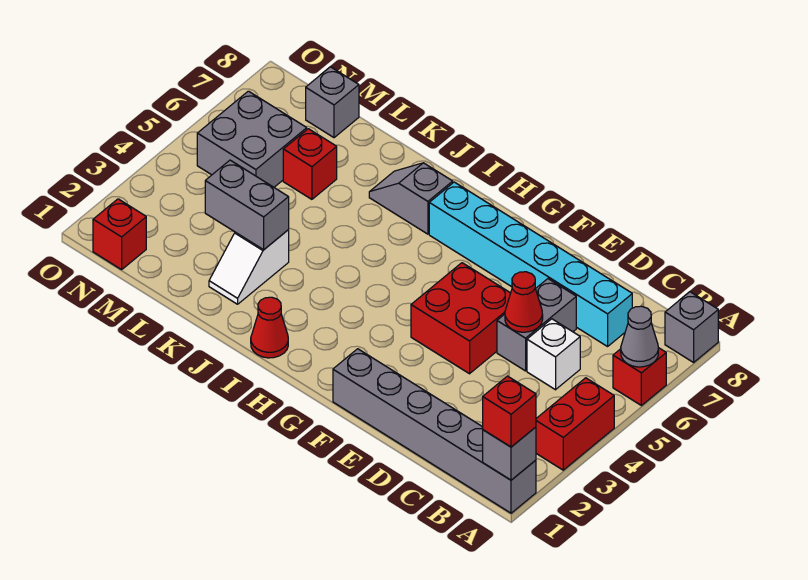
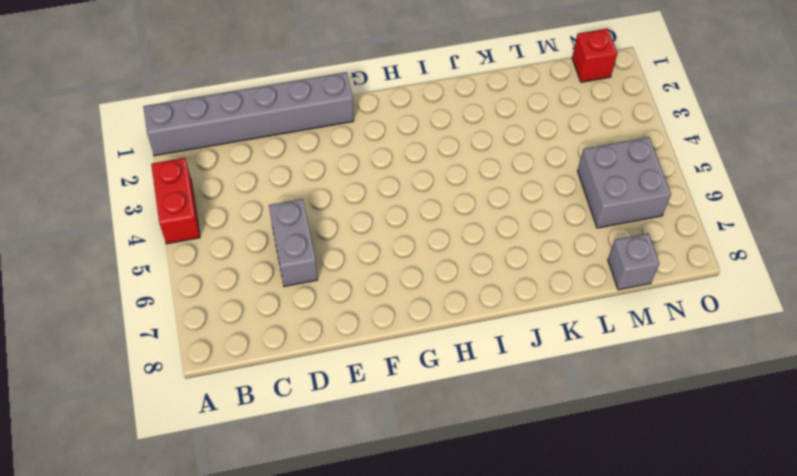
none -> red brick A6 level 1
none -> grey brick A8 level 1
none -> white brick C5 level 1

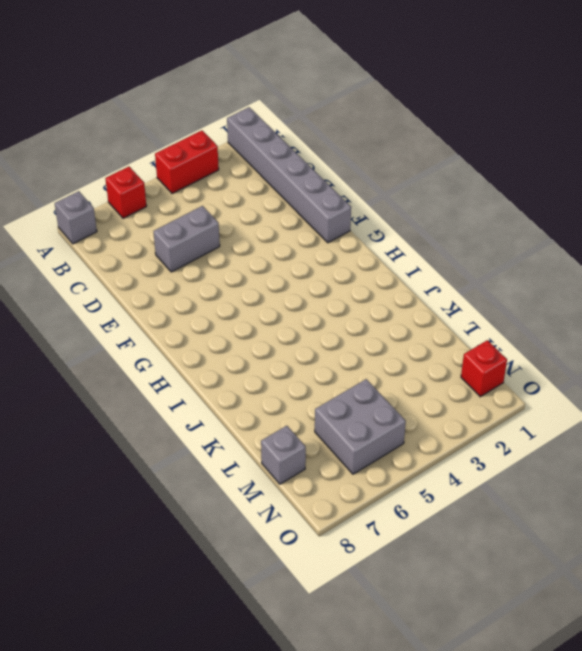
none -> white brick C5 level 1
none -> cyan brick C7:H7 level 1
none -> red brick E4:F5 level 1

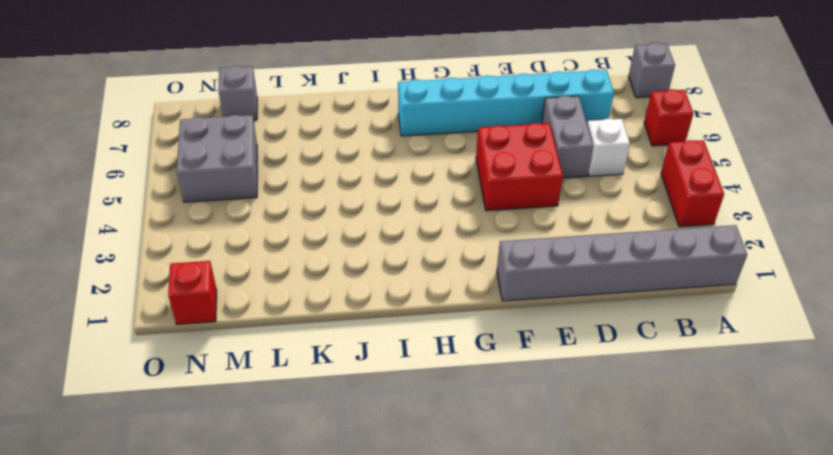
none -> red cone I1 level 1
none -> grey slope I7:J7 level 1 top I
none -> white slope K2:K3 level 1 top 3

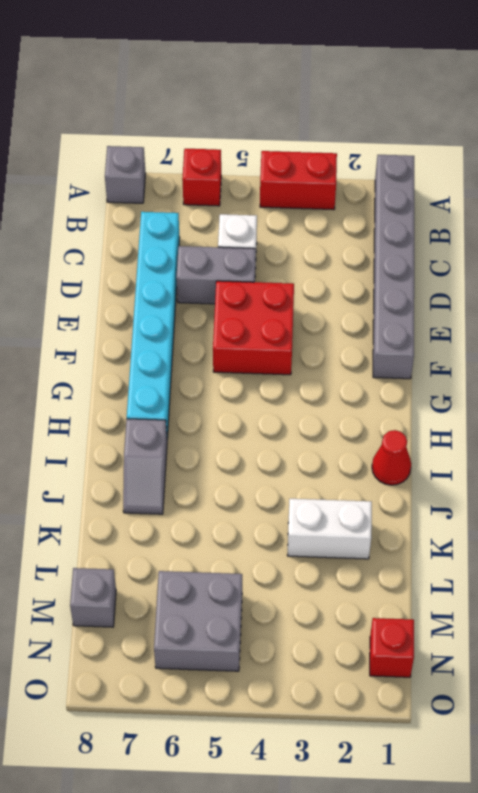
white brick K2:K3 level 1 -> white slope K2:K3 level 1 top 3
none -> red brick L6 level 1
none -> grey brick A1 level 2
none -> grey cone A6 level 2

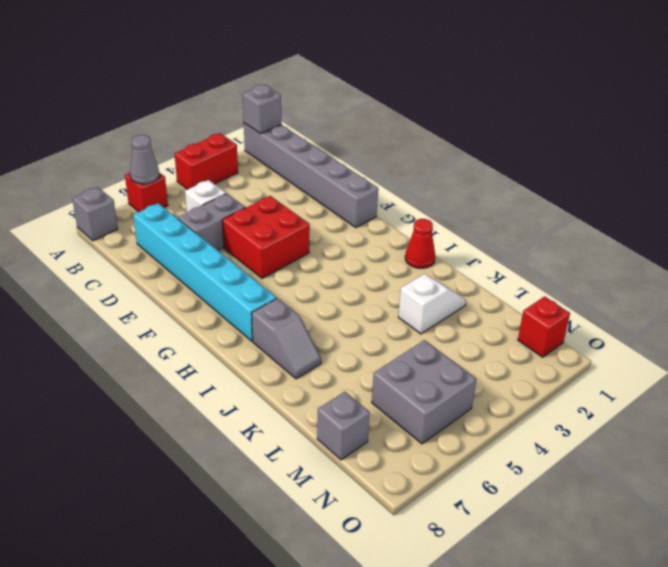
none -> red brick L6 level 1
none -> red cone D5 level 2
none -> grey brick K3:L3 level 2

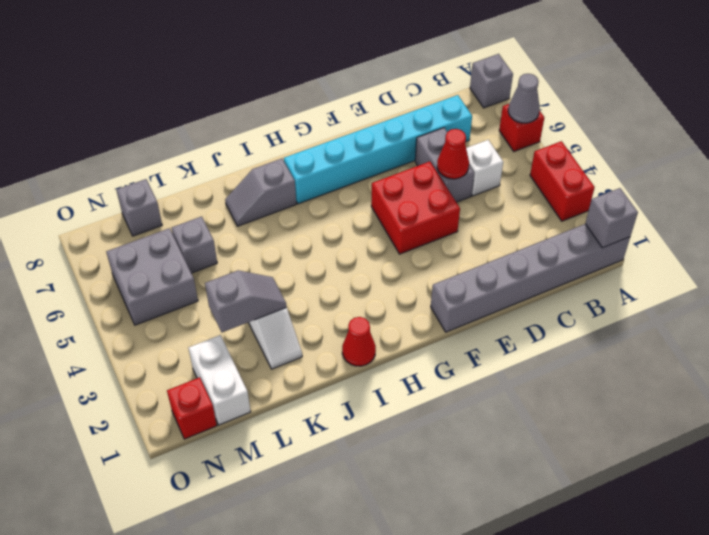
grey slope K3:L3 level 2 top L -> grey brick K3:L3 level 2
grey brick L6 level 1 -> red brick L6 level 1
white brick M1:M2 level 1 -> none
none -> red brick A1 level 3

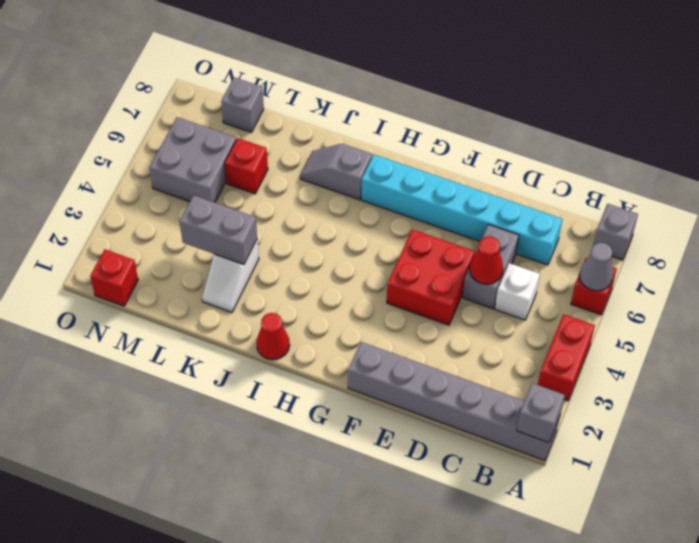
none -> red brick A1 level 3

